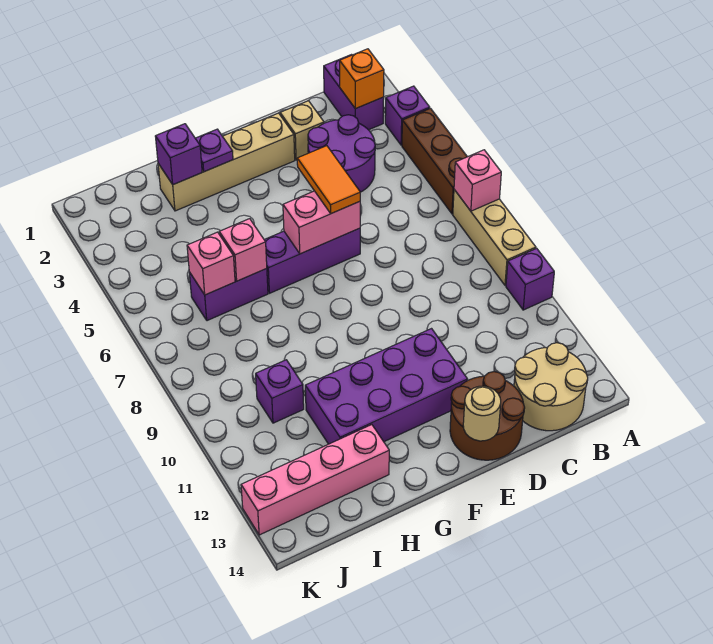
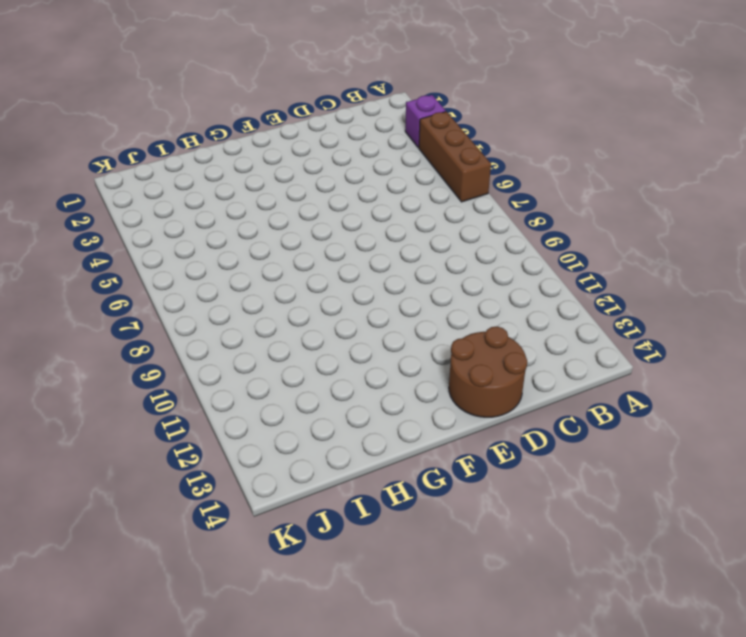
none -> tan brick A7:A9 level 1
none -> purple brick A10 level 1
none -> purple brick B1:B2 level 1

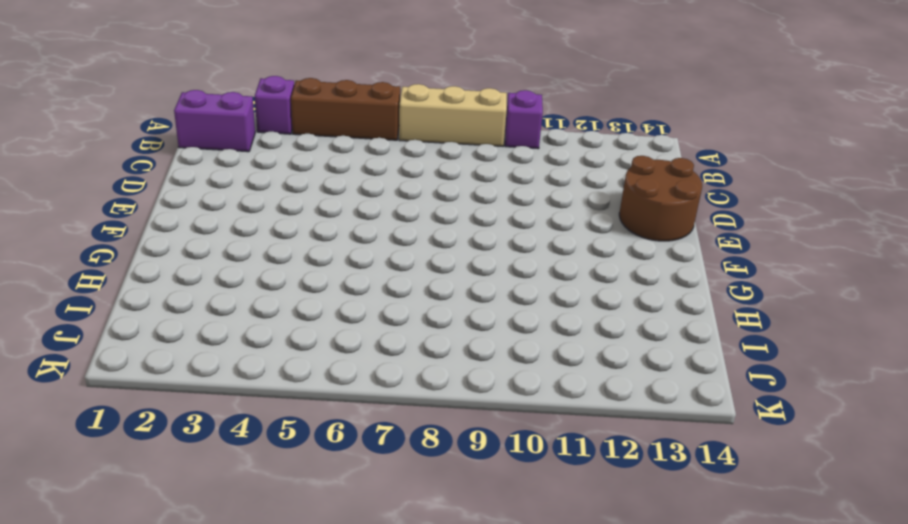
none -> tan round brick B13:C14 level 1
none -> purple round brick C3:D4 level 1
none -> tan brick D2 level 1

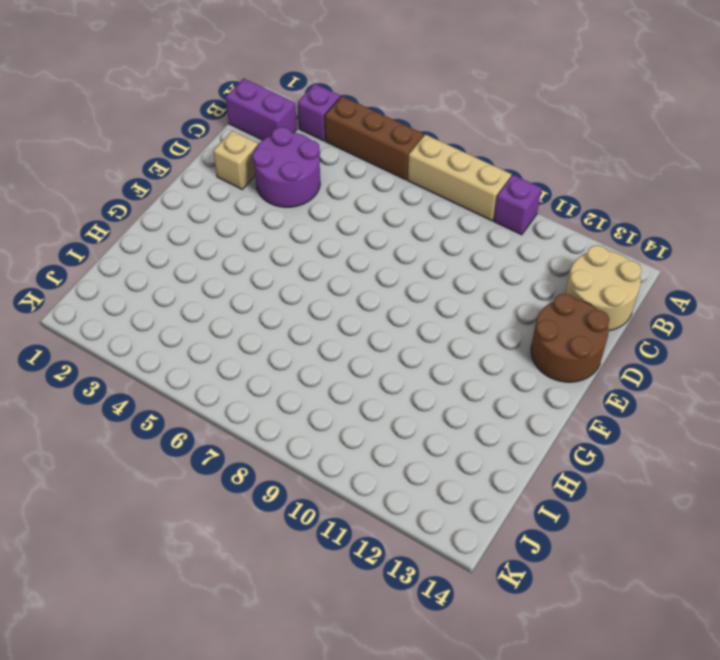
none -> tan brick E2:H2 level 1
none -> purple brick E6:G6 level 1
none -> purple brick E11:H12 level 1

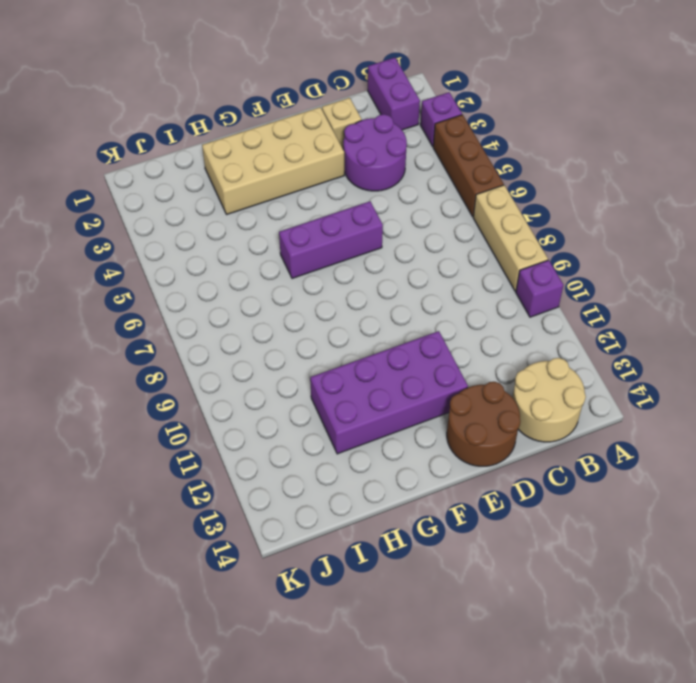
tan brick E2:H3 level 1 -> tan brick E2:H2 level 1
none -> purple brick H6:I6 level 1
none -> pink brick H13:K13 level 1
none -> purple brick I10 level 1

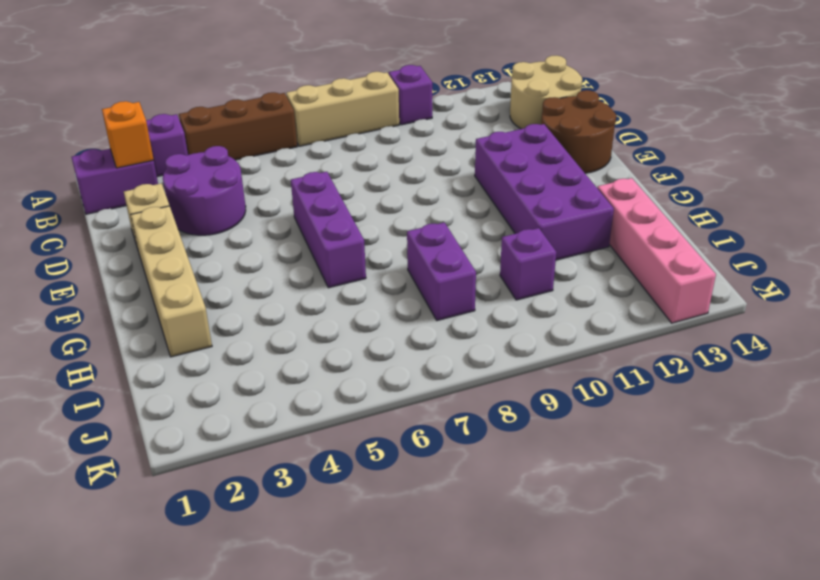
purple brick H8:I8 level 1 -> purple brick H6:I6 level 1
none -> pink brick A7 level 2
none -> pink brick E6:F6 level 2
none -> tan round brick E14 level 2

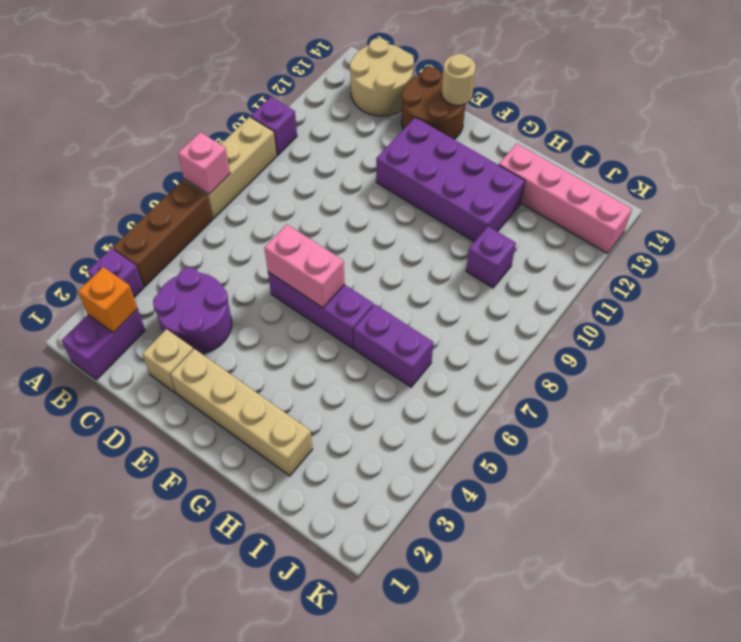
none -> purple plate G2 level 2
none -> purple brick H2 level 2
none -> pink brick H6 level 2

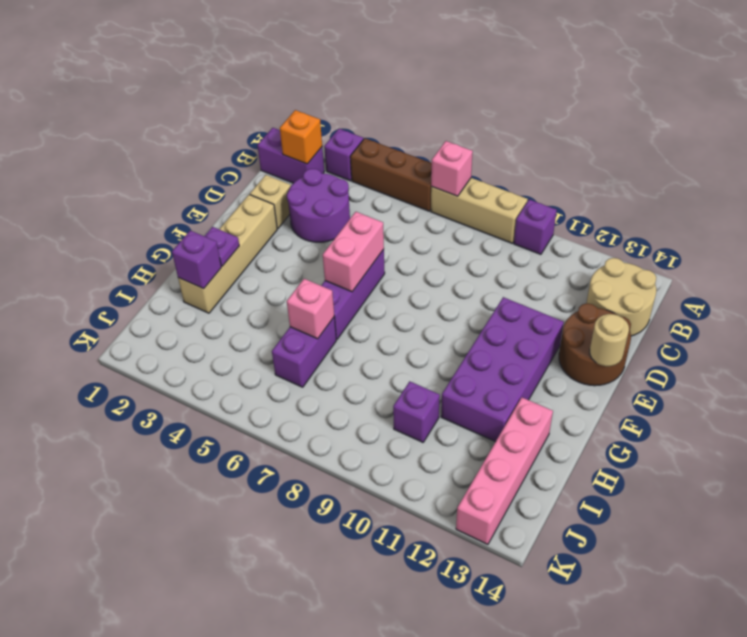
none -> pink brick I6 level 2
none -> orange tile E5:E6 level 3

